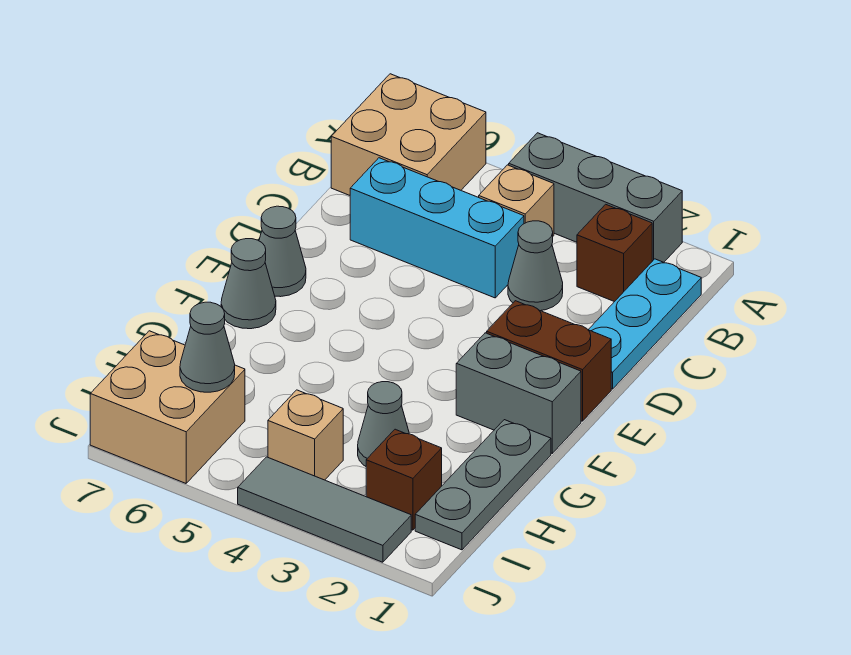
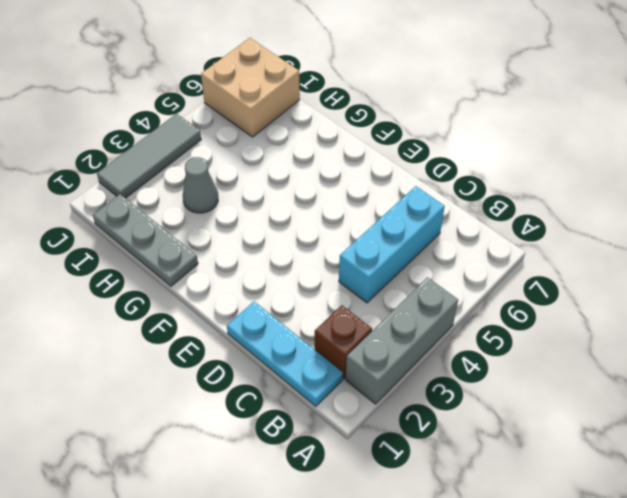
none -> tan brick A6:B7 level 1
none -> tan brick B4 level 1
none -> grey cone C3 level 1

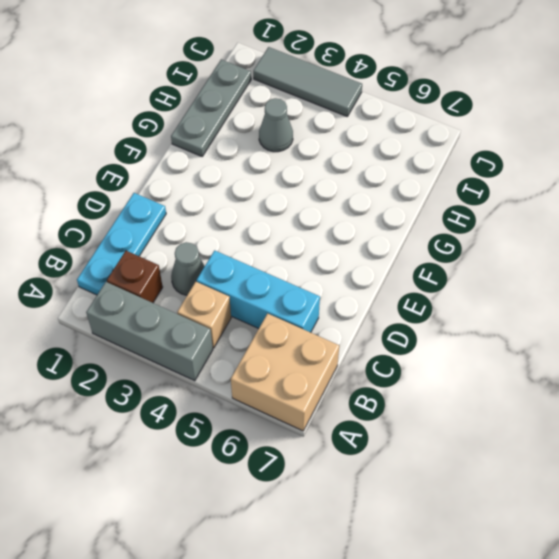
none -> brown brick E1:E2 level 1
none -> grey cone E7 level 1
none -> grey brick F1:F2 level 1

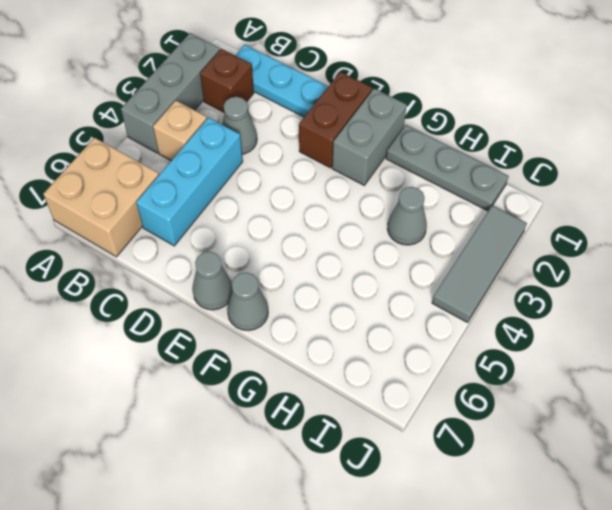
none -> brown brick I2 level 1
none -> tan brick I4 level 1
none -> tan brick I6:J7 level 1

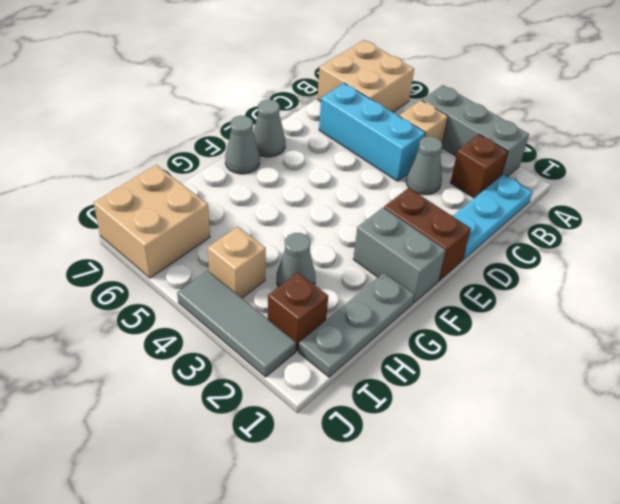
none -> grey cone I6 level 2

